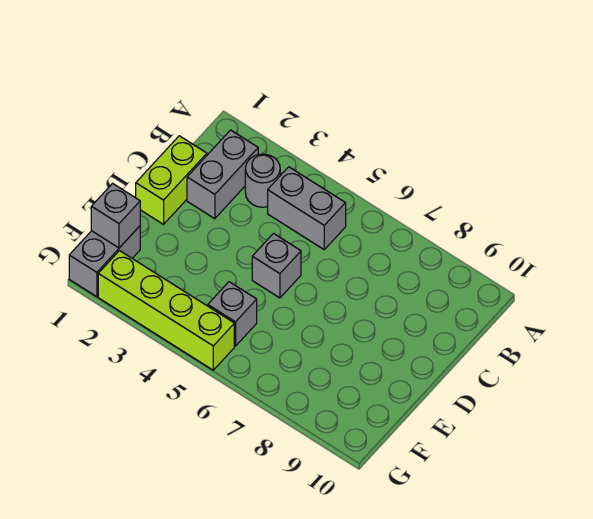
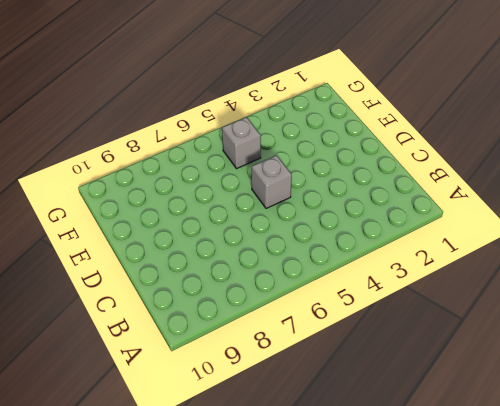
none -> grey brick B2:C2 level 1
none -> grey round brick B3 level 1

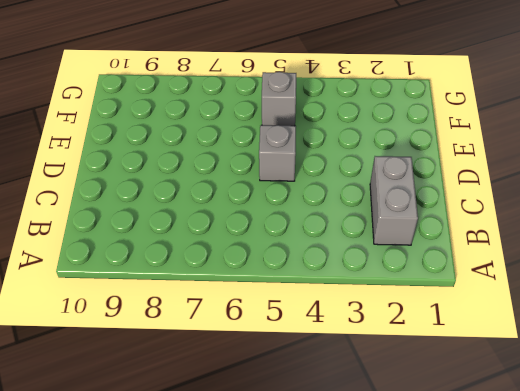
none -> grey round brick B3 level 1
none -> grey brick B4:B5 level 1

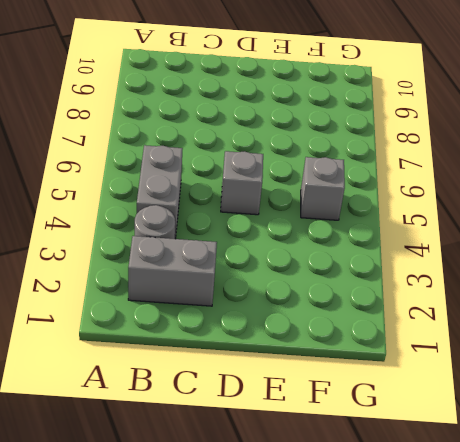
none -> lime brick C1:D1 level 1
none -> grey brick F1:G1 level 1

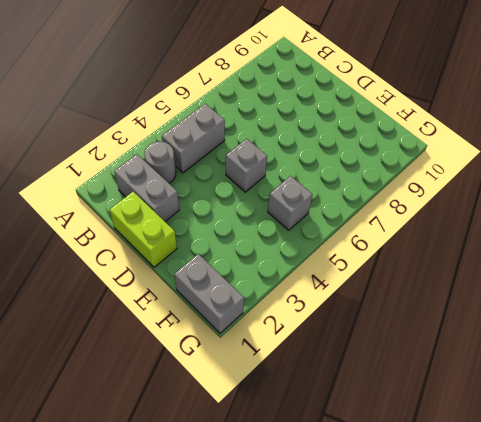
none -> lime brick G2:G5 level 1
none -> grey brick F1 level 2

